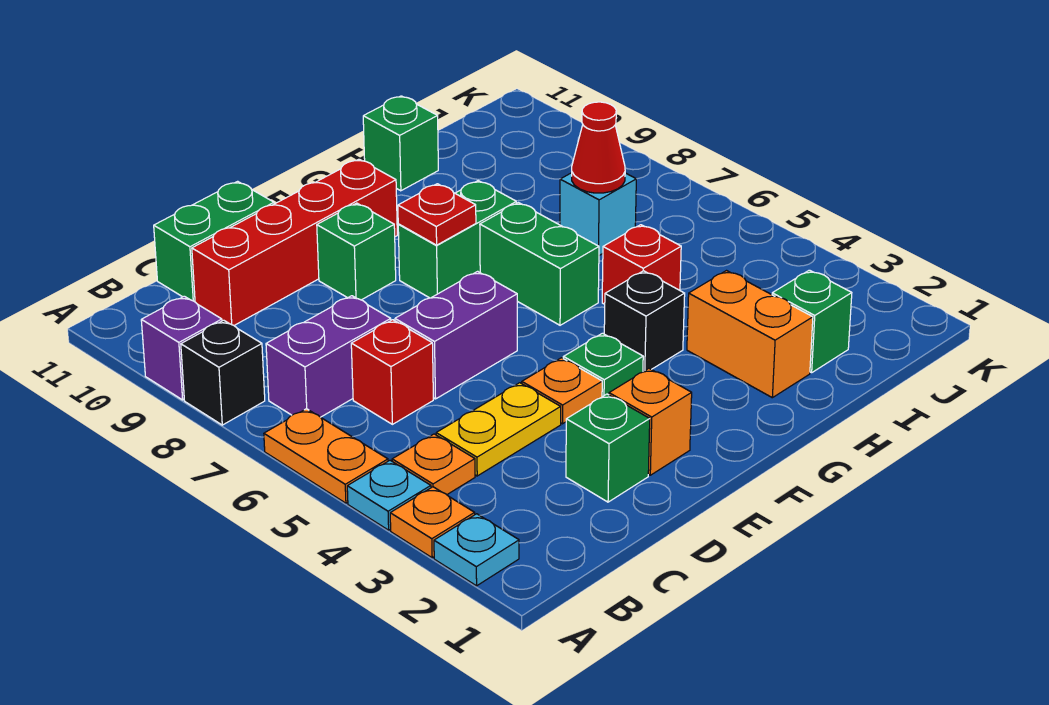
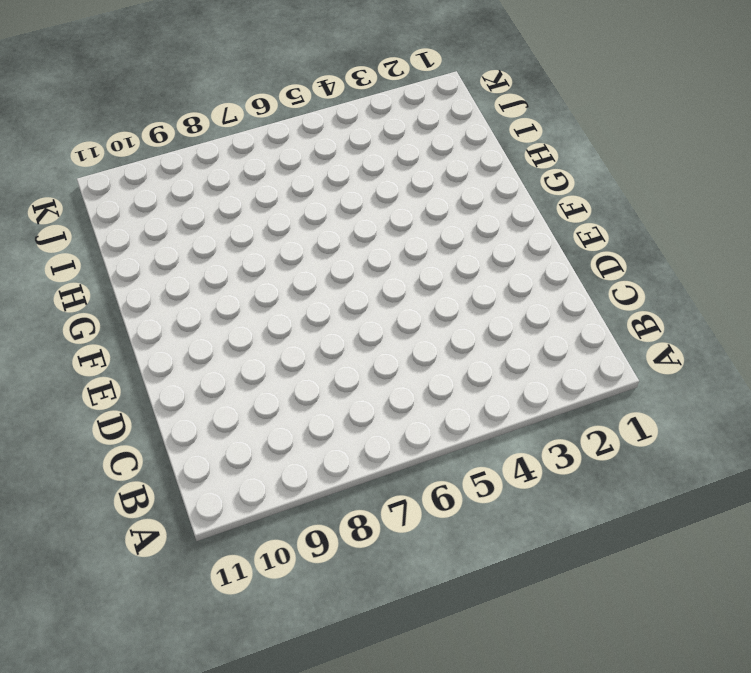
none -> cyan plate A2 level 1
none -> orange plate A3 level 1
none -> cyan plate A4 level 1

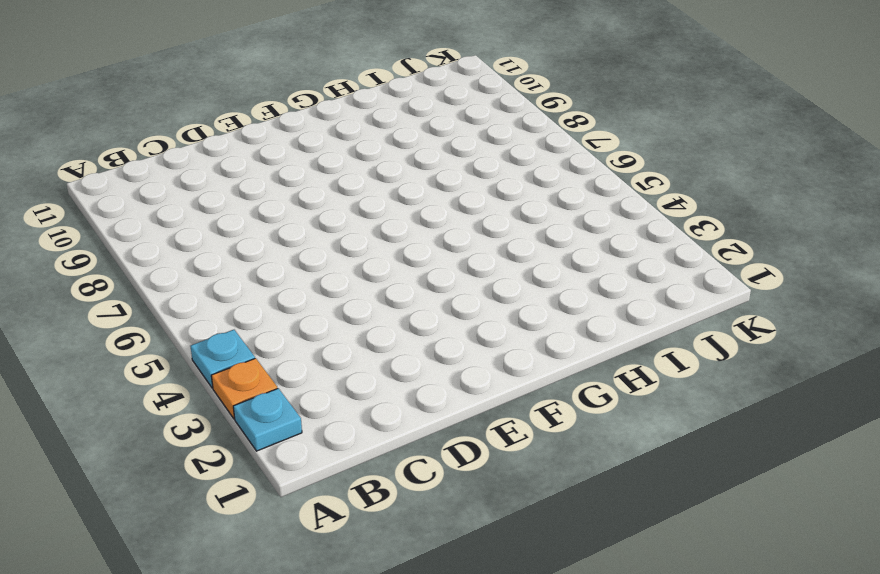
none -> orange plate A5:A6 level 1
none -> black brick A8 level 1
none -> purple brick A9 level 1

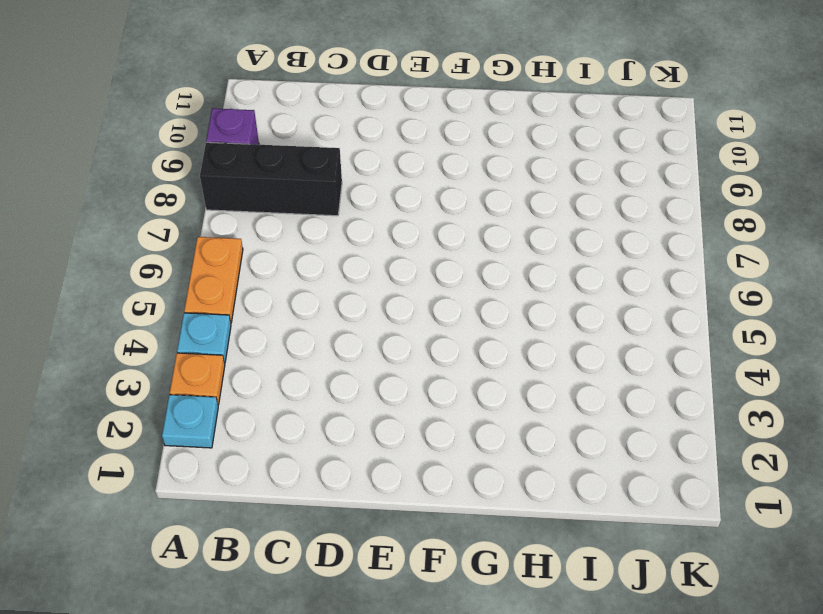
black brick A8:C8 level 1 -> black brick A8 level 1
none -> orange plate B4 level 1
none -> purple brick B7:C7 level 1
none -> yellow plate C4:D4 level 1

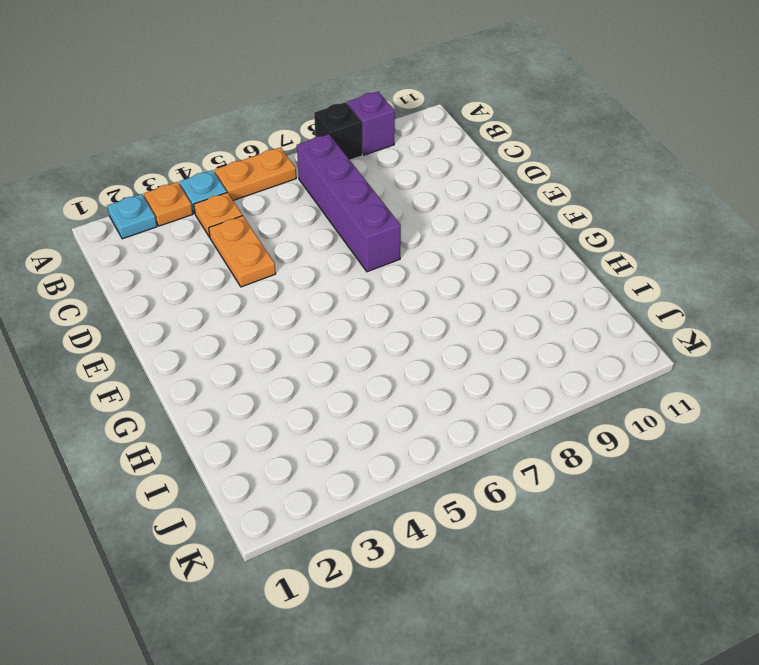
purple brick B7:E7 level 1 -> purple brick B7:C7 level 1
orange plate C4:D4 level 1 -> yellow plate C4:D4 level 1
none -> red brick C6 level 1
none -> red brick C10:F10 level 1
none -> green brick C11:D11 level 1

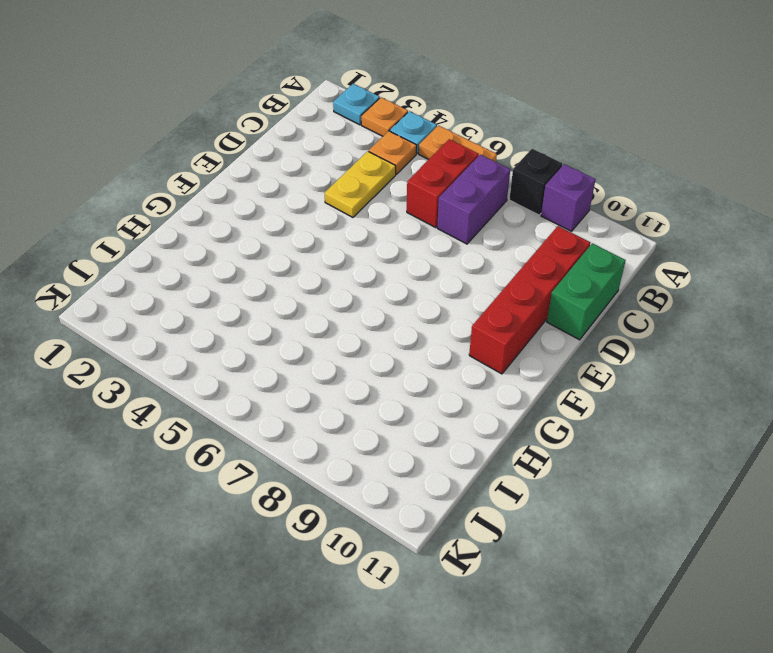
red brick B6:C6 level 1 -> red brick C6 level 1
none -> green brick D2 level 1
none -> purple brick D6:E6 level 1
none -> orange brick E2 level 1

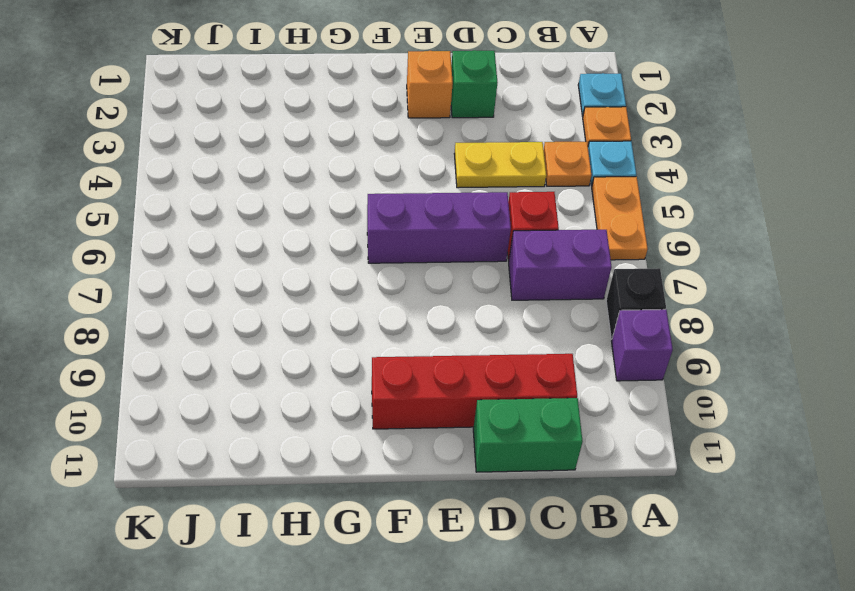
purple brick D6:F6 level 1 -> purple brick D6:E6 level 1
none -> orange plate E4 level 1
none -> green brick E9 level 1
none -> green plate F4 level 1

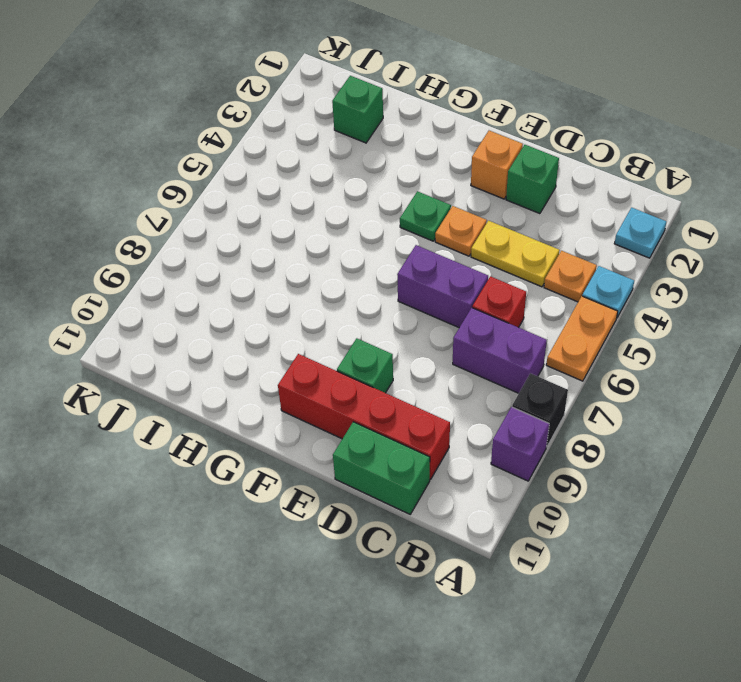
none -> orange plate A3 level 1
none -> green brick F8:G8 level 1
none -> black brick G4 level 1

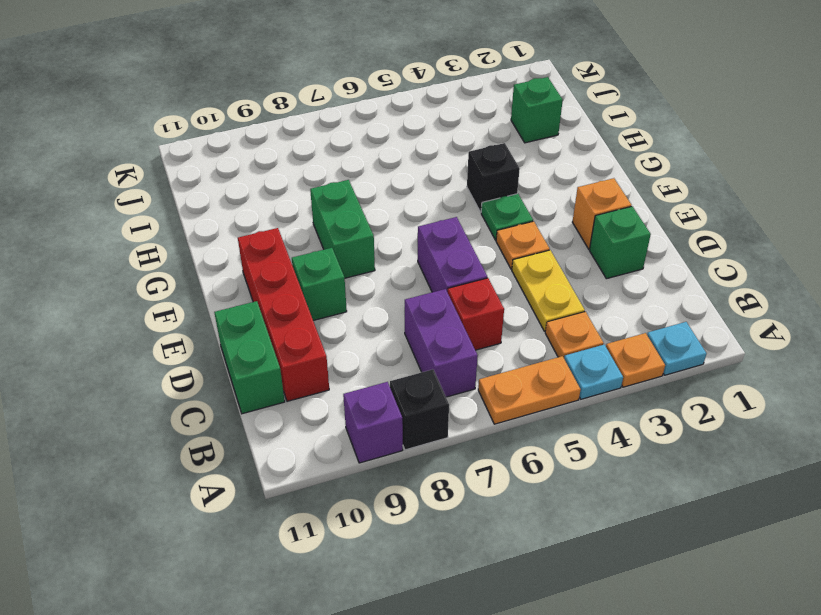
none -> green brick G6:G7 level 1
none -> orange brick H2:H3 level 1
none -> red brick H5 level 1

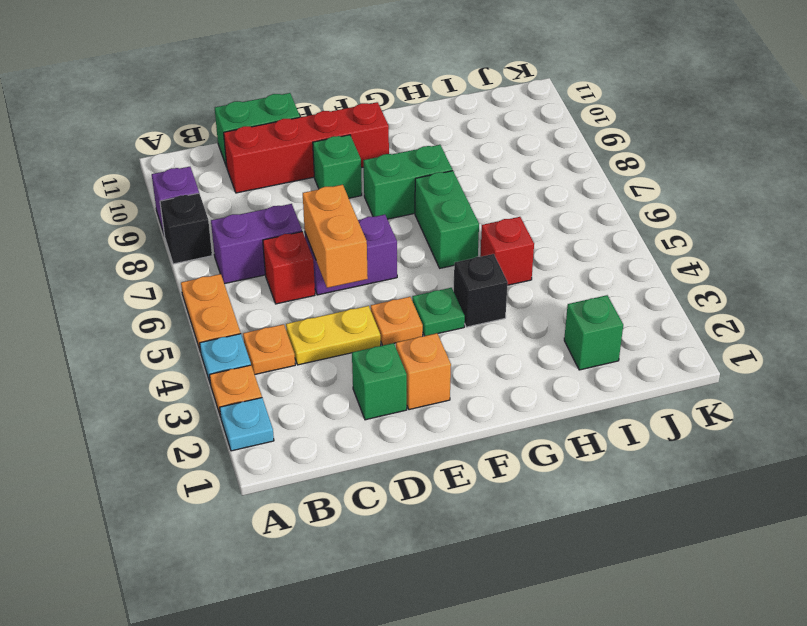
orange brick D5:D6 level 2 -> orange brick H2:H3 level 1
none -> green brick H11 level 1
none -> cyan brick I7 level 1
none -> red plate F8 level 2

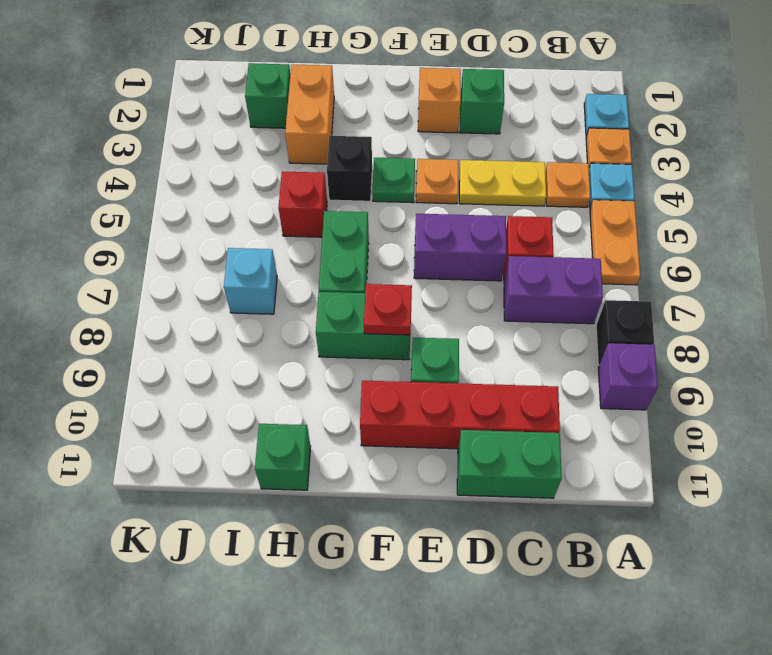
none -> red cone I7 level 2

